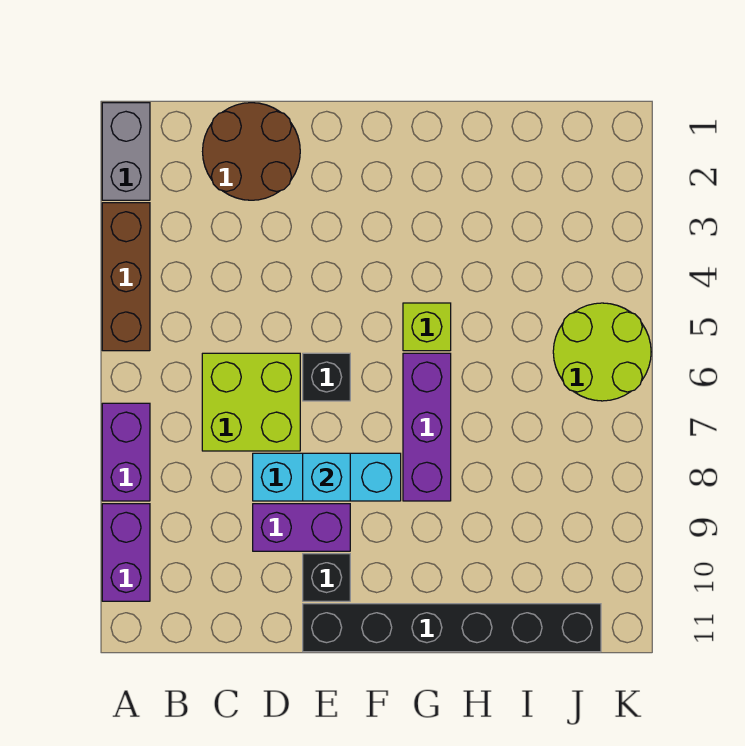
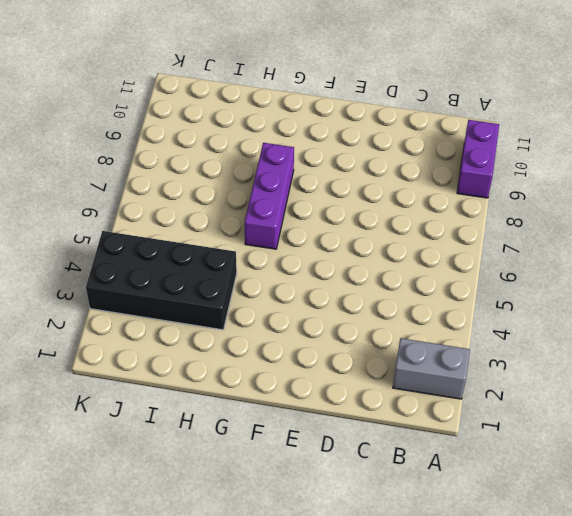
grey brick A2:B2 level 1 -> grey brick A1:A2 level 1
black brick H3:K4 level 1 -> none
none -> brown brick A3:A5 level 1
none -> purple brick A7:A8 level 1
none -> brown round brick C1:D2 level 1

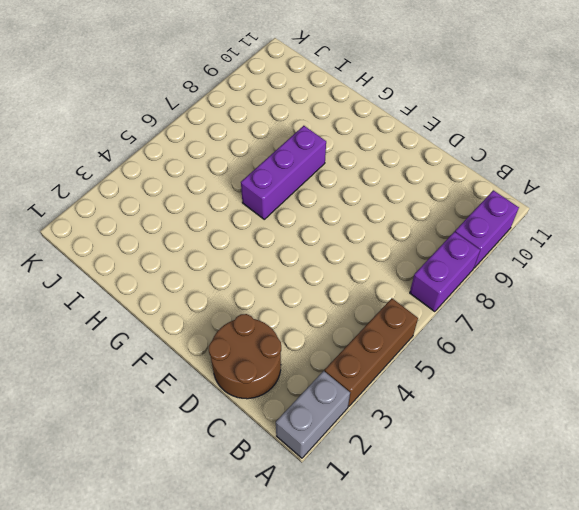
none -> lime brick C6:D7 level 1
none -> cyan brick D8:F8 level 1
none -> purple brick D9:E9 level 1

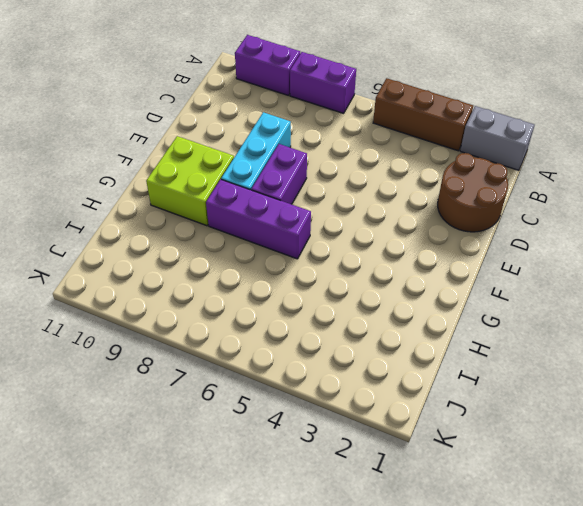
purple brick E7:F7 level 1 -> purple brick D9:E9 level 1
lime brick F9:G10 level 1 -> lime brick C6:D7 level 1
none -> black brick E6 level 1
none -> black brick E10 level 1
none -> black brick E11:J11 level 1

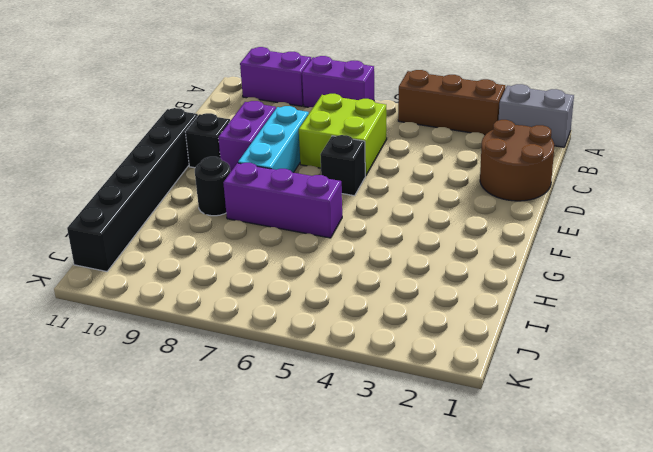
black round brick G9 level 1 -> none
none -> lime brick G5 level 1
none -> lime round brick J5:K6 level 1
none -> cyan brick E8 level 2

